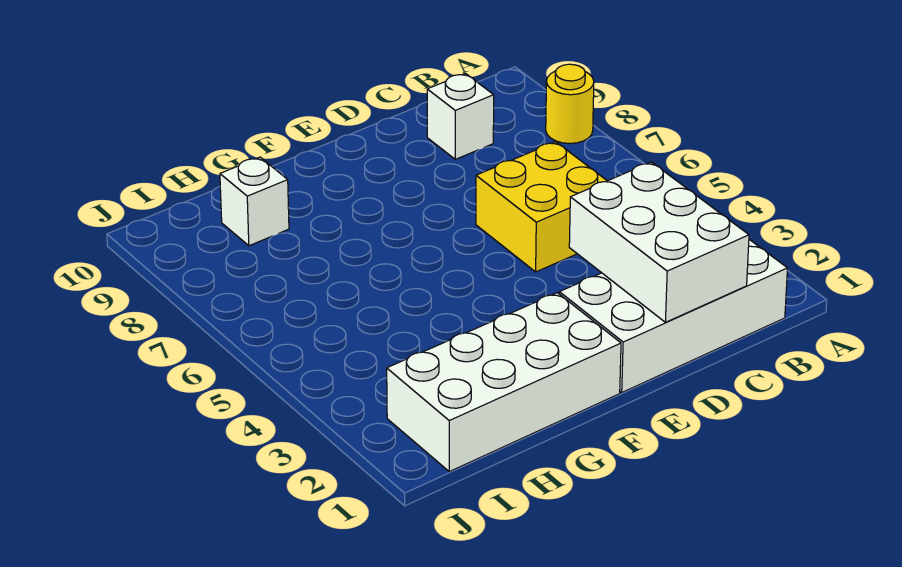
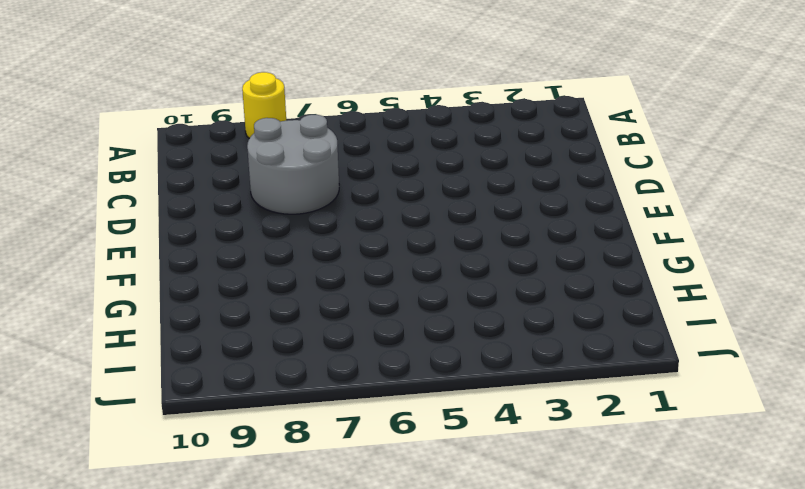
grey round brick C7:D8 level 1 -> none
none -> white brick B1:E2 level 1
none -> yellow brick C5:D6 level 1

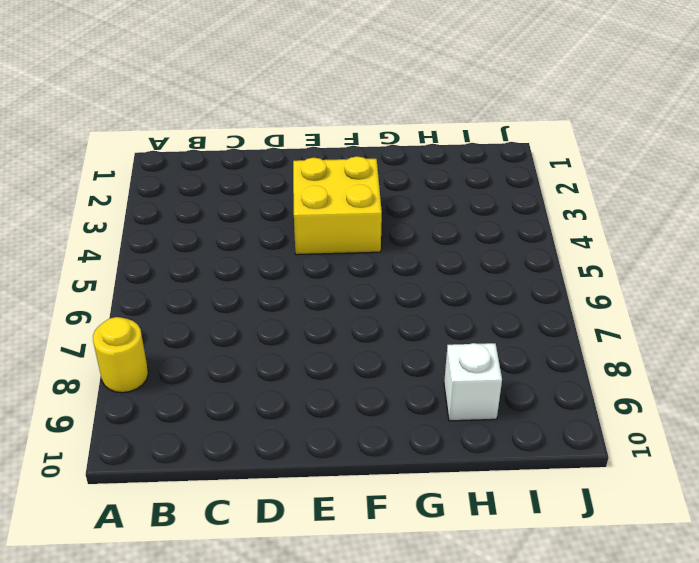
yellow brick E3:F4 level 1 -> yellow brick C5:D6 level 1
none -> white brick B1:E2 level 1
none -> white brick C9 level 1

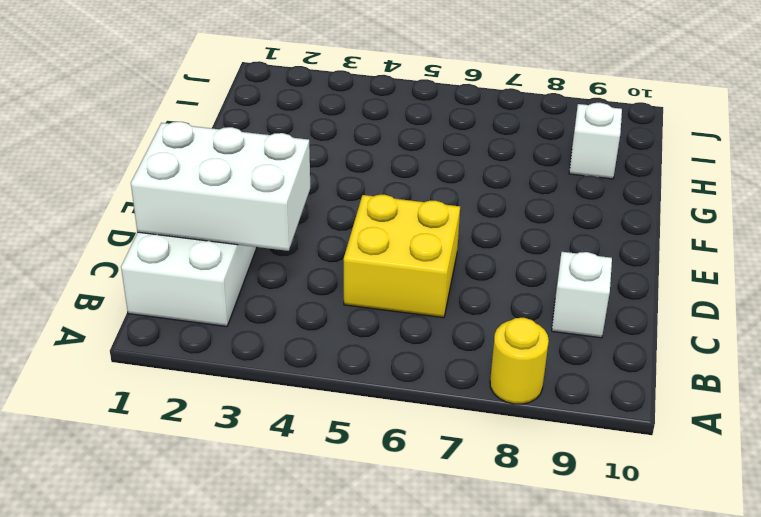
none -> white brick F1:I2 level 1

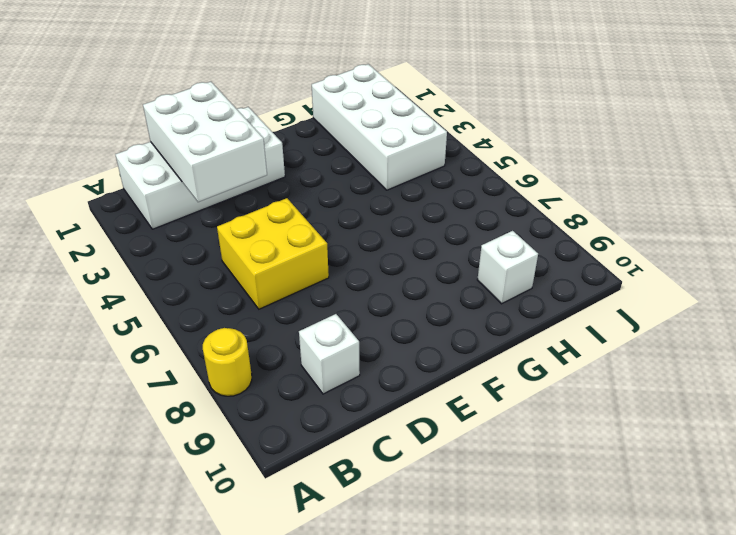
white brick H1:I4 level 1 -> white brick F1:I2 level 1

